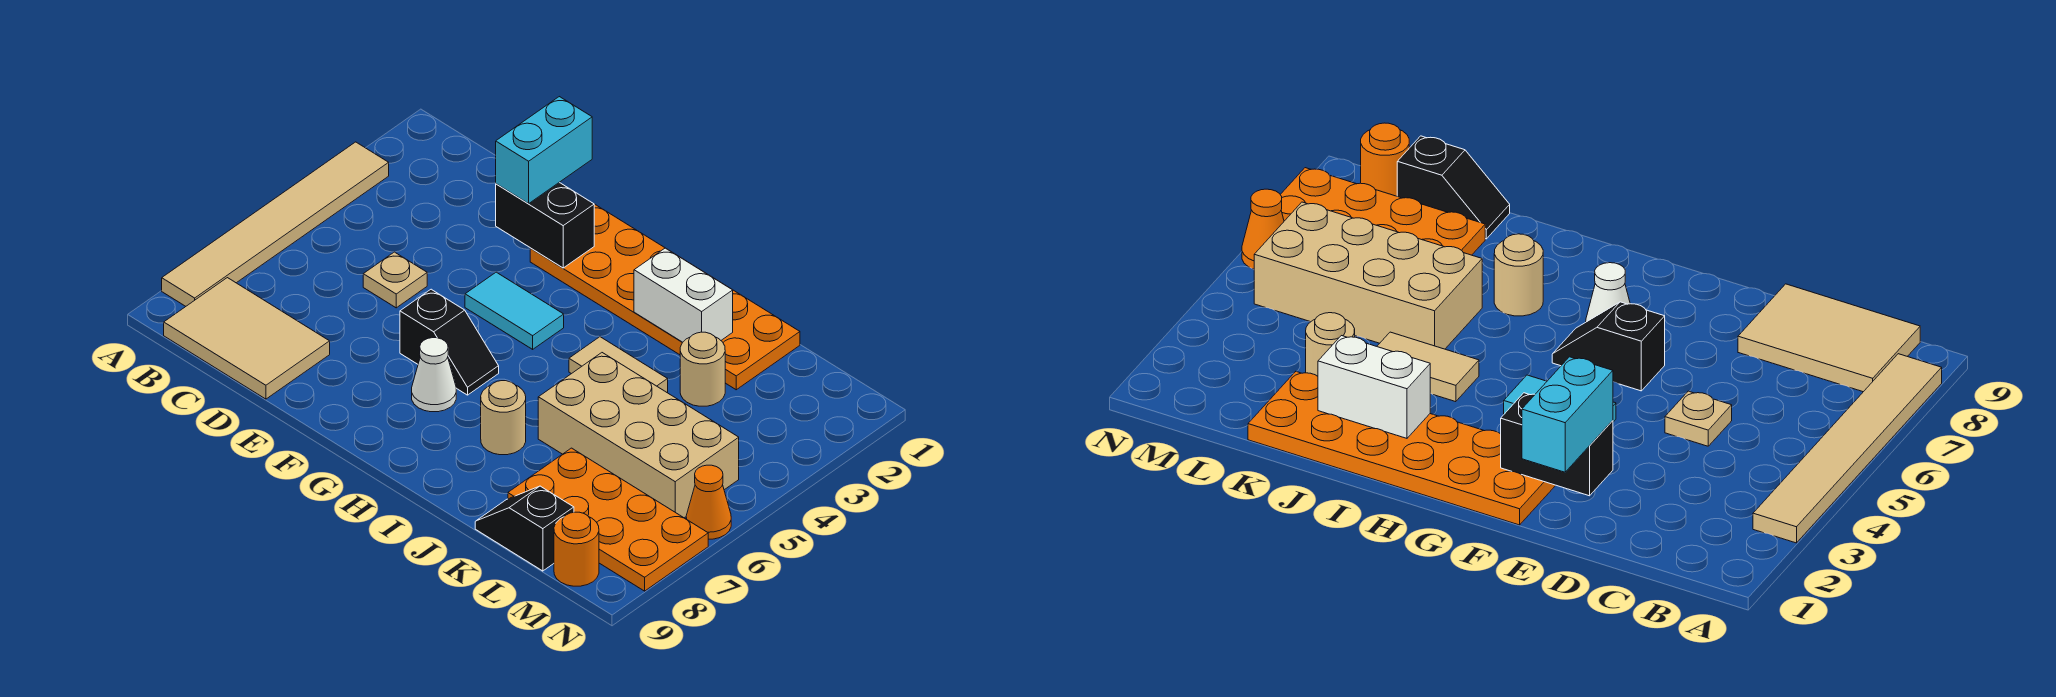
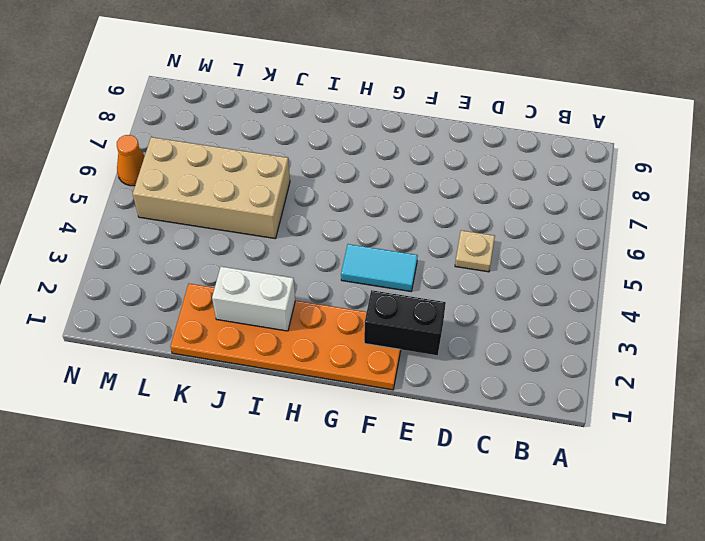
none -> tan tile A3:A8 level 1
none -> tan tile B8:D9 level 1
none -> black slope F6:G6 level 1 top F

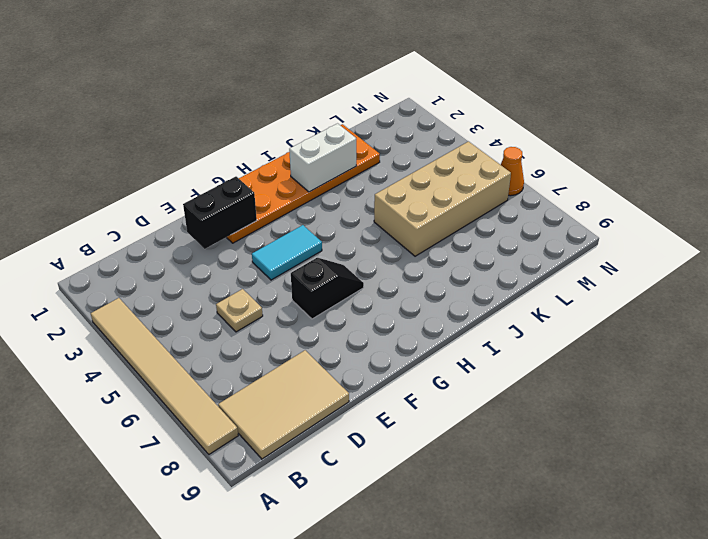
none -> white cone G7 level 1
none -> tan tile I4:J4 level 1
none -> tan round brick I7 level 1

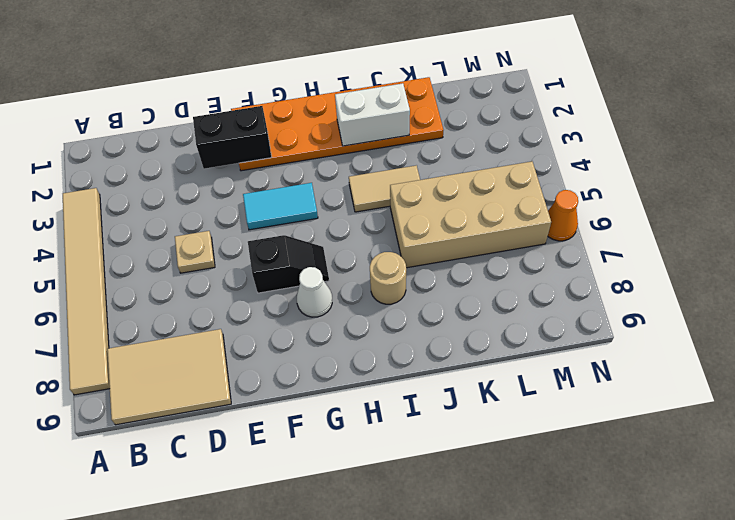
none -> tan round brick K3 level 1
none -> orange plate K7:N8 level 1
none -> black slope K9:L9 level 1 top L

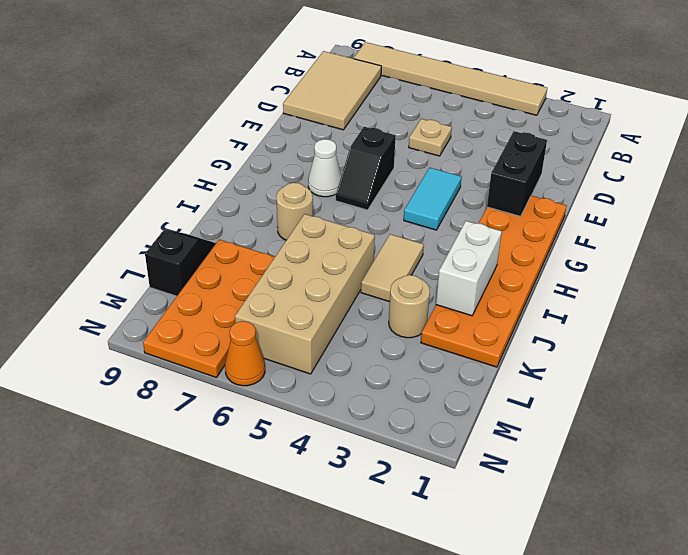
none -> orange round brick M9 level 1
none -> cyan brick E1:E2 level 3

